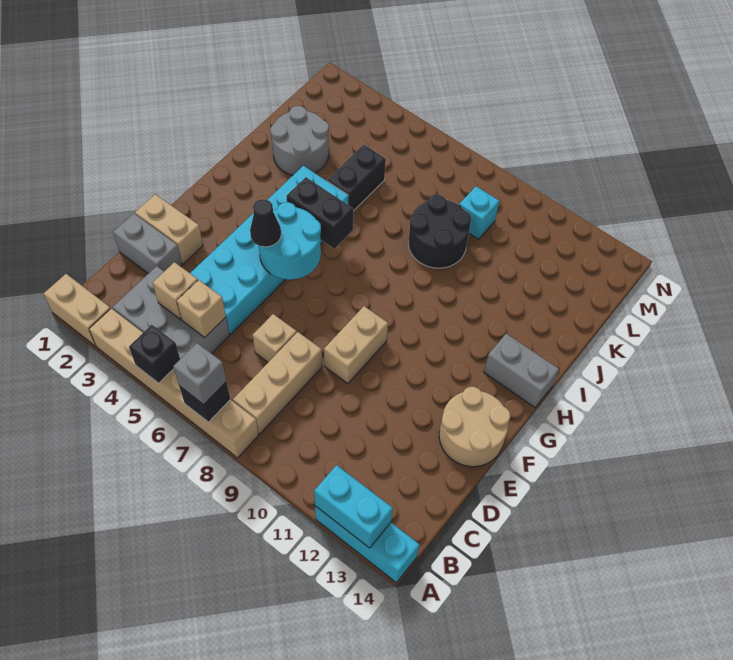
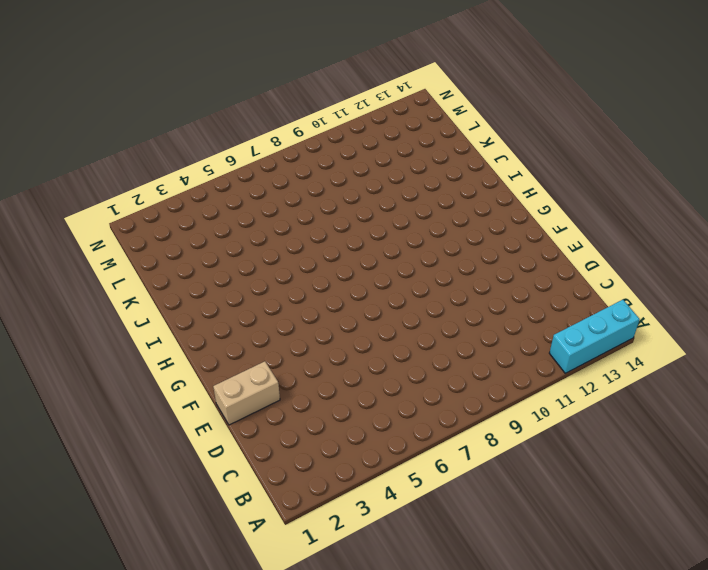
none -> tan brick A1:A2 level 1
none -> tan brick A3:A8 level 1
none -> grey brick B3:C5 level 1

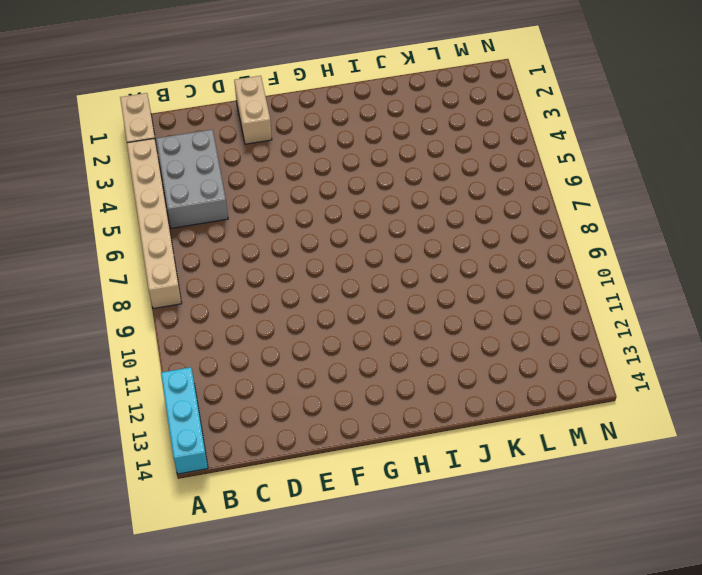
none -> tan brick B8:D8 level 1
none -> grey brick D1:D2 level 1
none -> cyan brick D4:I5 level 1

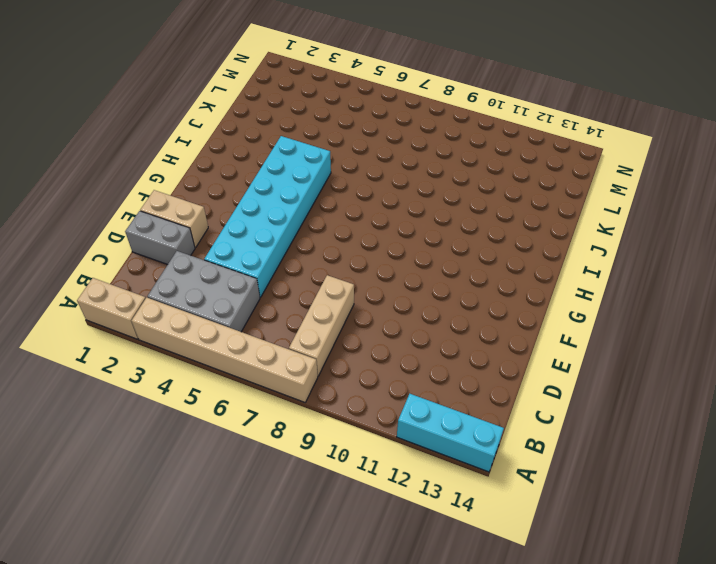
none -> tan brick D7 level 1
none -> tan brick E9:F9 level 1
none -> tan round brick E13:F14 level 1

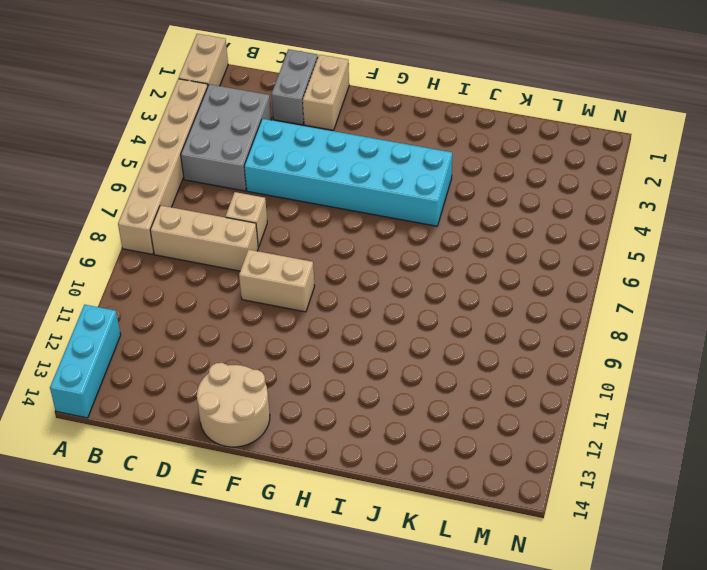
none -> grey brick H13:H14 level 1
none -> grey round brick J2:K3 level 1
none -> black brick J5:K5 level 1

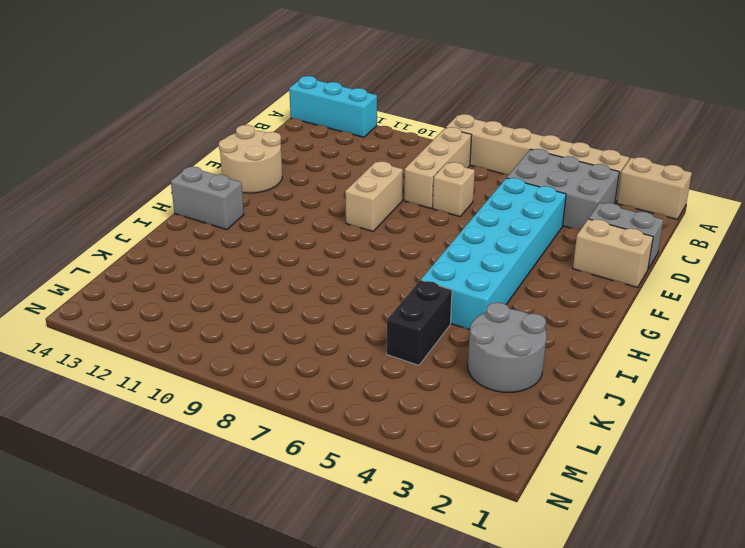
none -> black round brick J8:K9 level 1
none -> cyan brick L9 level 1
none -> black brick A5 level 2

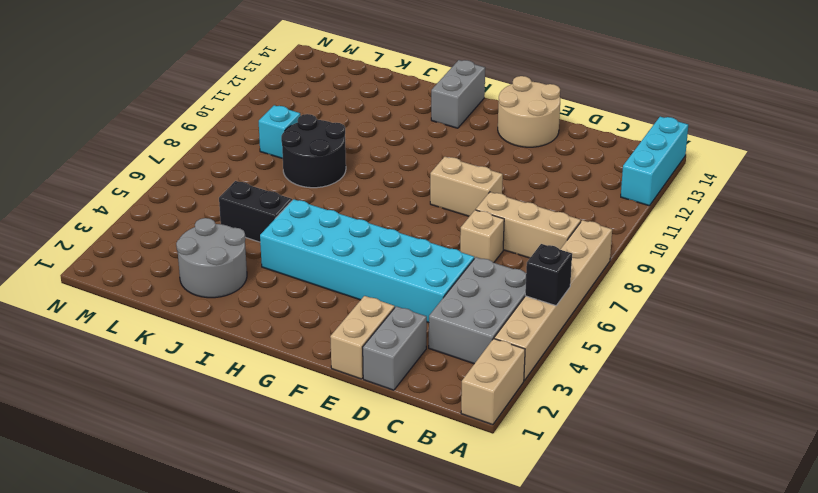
none -> black brick A7 level 2
none -> cyan brick A12:A13 level 2
none -> tan brick C4 level 2

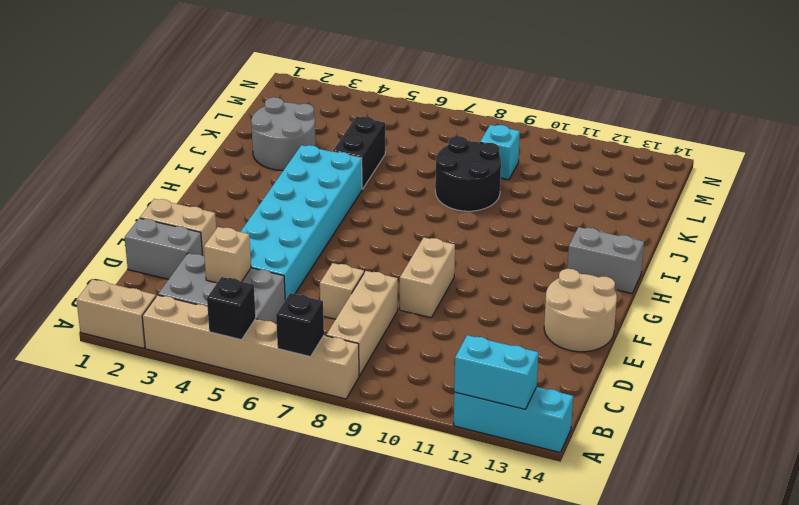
none -> tan brick C5 level 2
none -> cyan round brick F5:G6 level 2
none -> black brick H5:H6 level 2

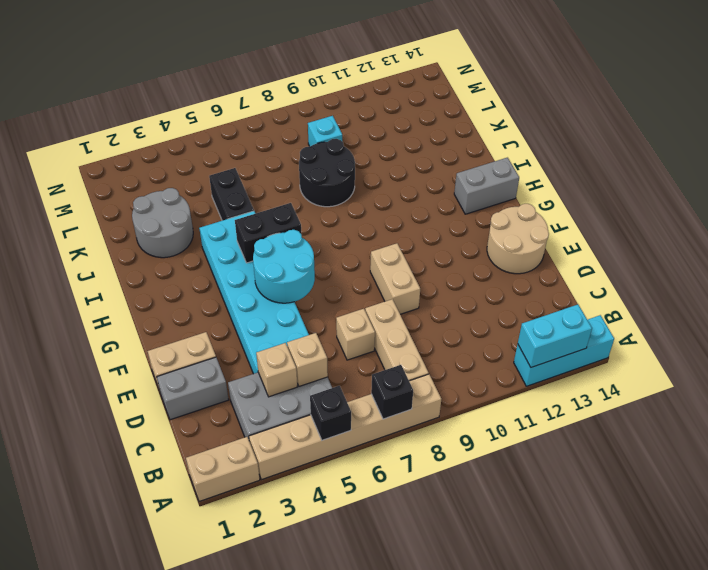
none -> grey brick A7 level 3
none -> black cone F5 level 3

